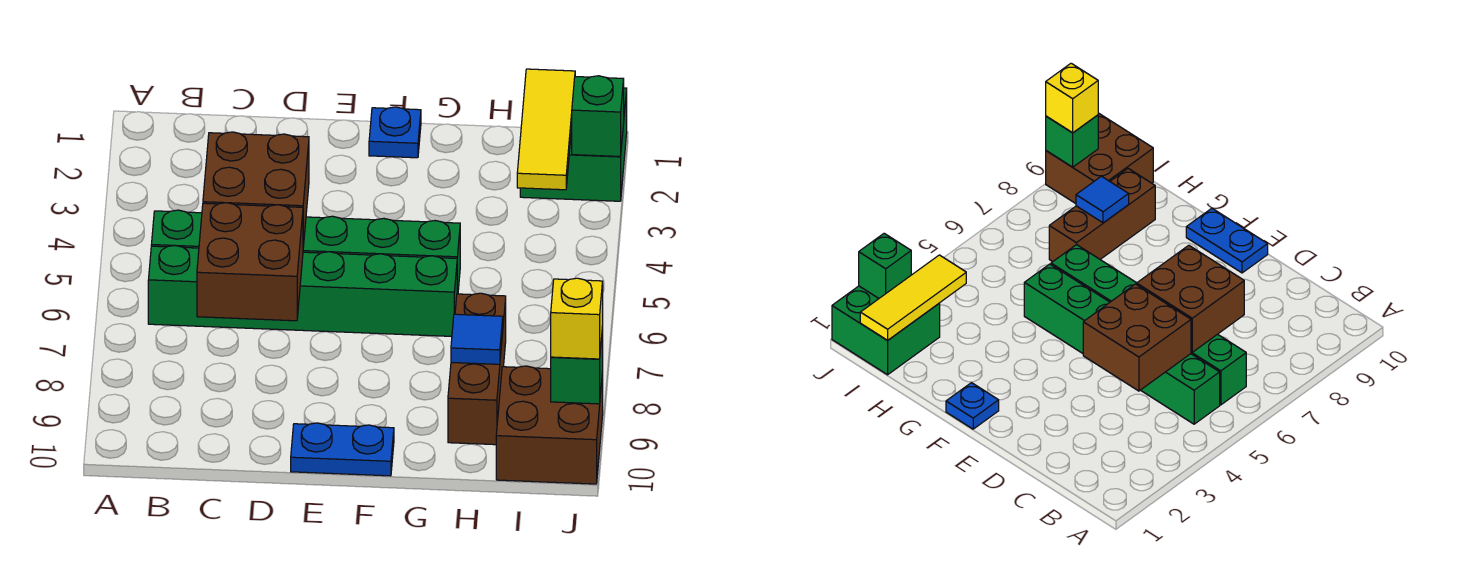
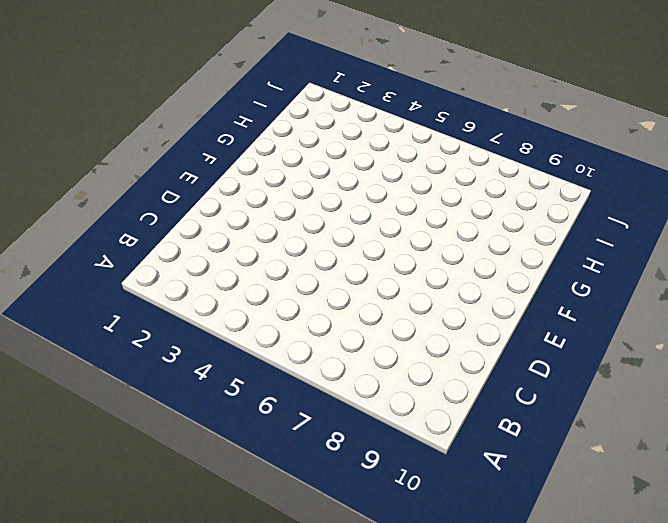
none -> green brick B5:G5 level 1
none -> green brick B6:G6 level 1
none -> blue plate E10:F10 level 1

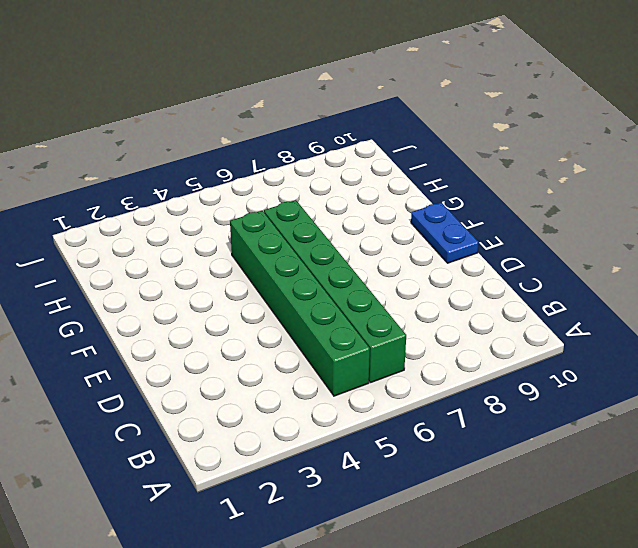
none -> blue plate F1 level 1
none -> brown brick H7:H9 level 1
none -> green brick I1:J2 level 1

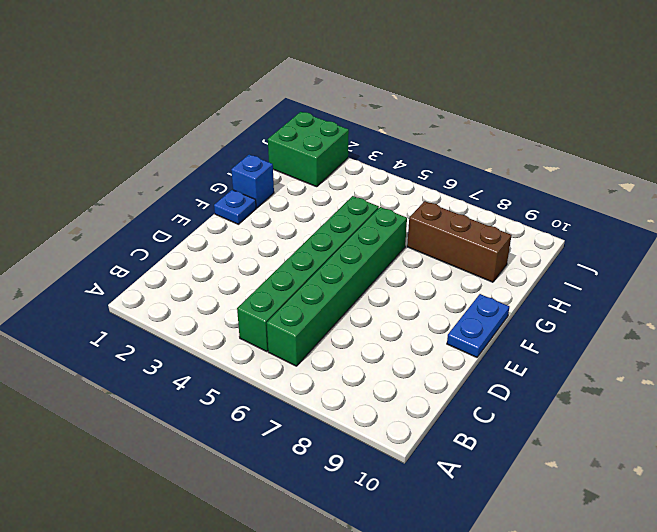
blue brick G1 level 1 -> none
none -> brown brick I9:J10 level 1
none -> brown brick C4:D5 level 2
none -> brown brick C6:D7 level 2

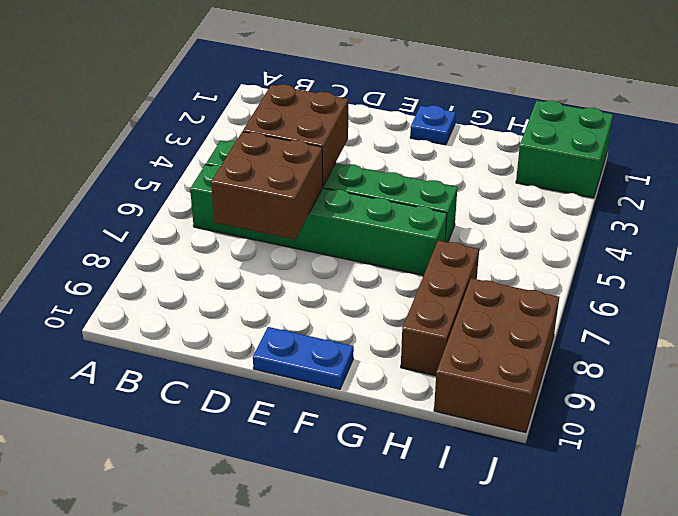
brown brick I8:J10 level 1 -> brown brick I9:J10 level 1
none -> blue tile H8 level 2
none -> yellow tile I1:I3 level 2
none -> green brick J2 level 2

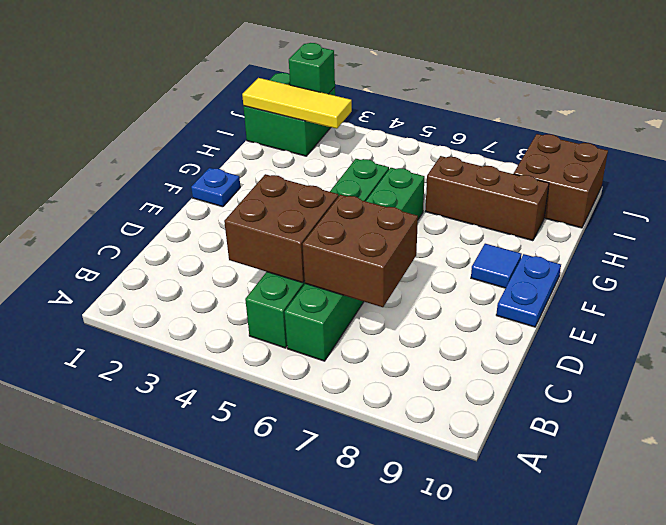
blue tile F9 level 1 -> blue tile H8 level 2
none -> green brick J9 level 2
none -> yellow brick J9 level 3

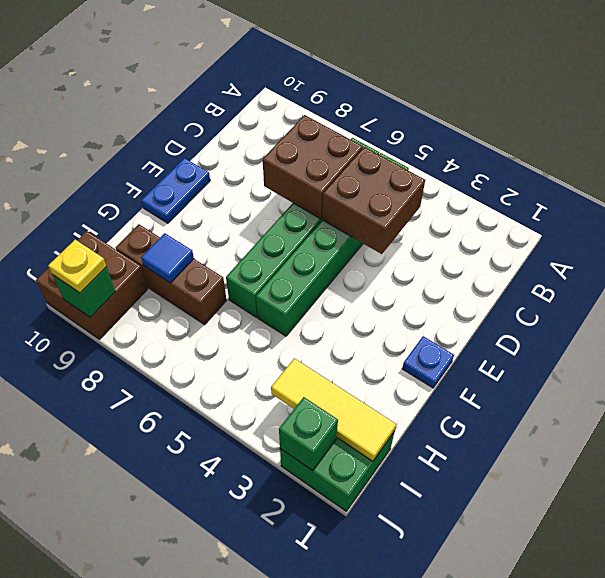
yellow plate J9 level 3 -> yellow brick J9 level 3

